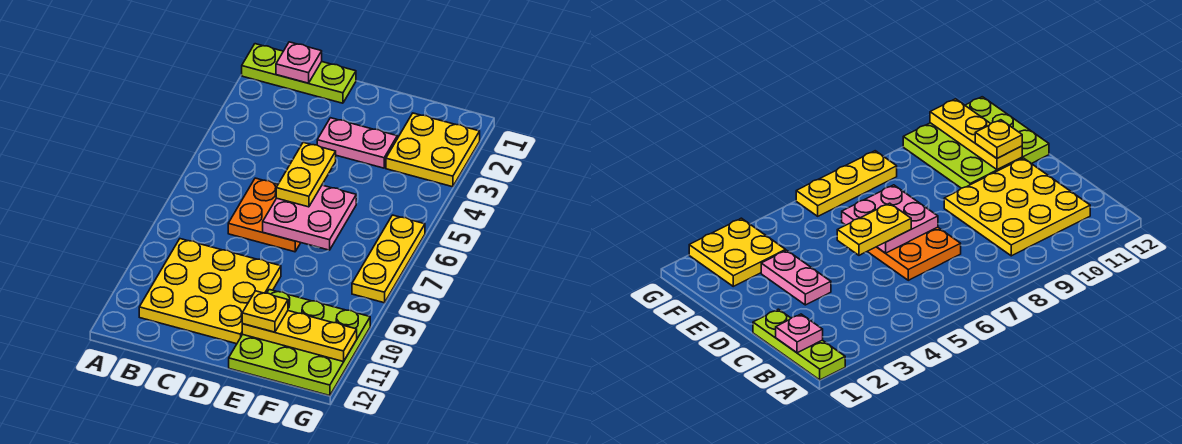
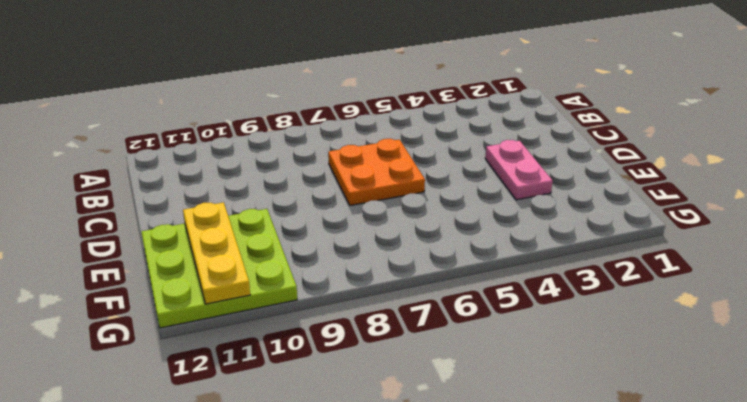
none -> lime plate A1:C1 level 1
none -> yellow plate B9:D11 level 1
none -> yellow plate F2:G3 level 1

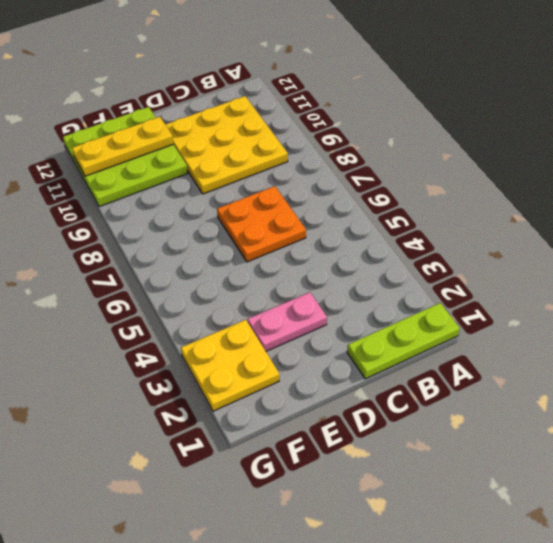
none -> yellow plate G6:G8 level 1
none -> pink plate B1 level 2
none -> pink plate D6:E7 level 2

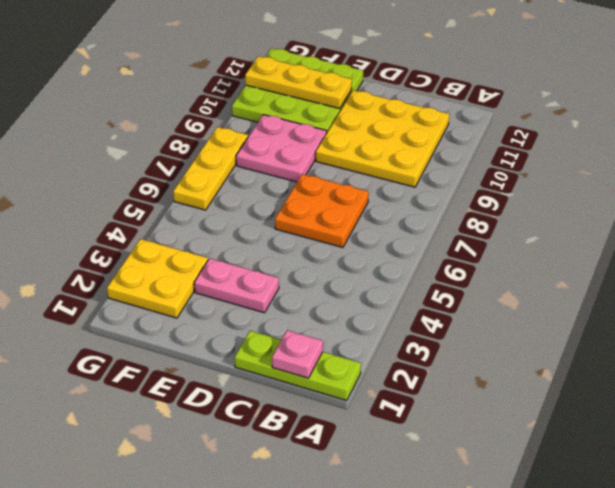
pink plate E8:F9 level 1 -> pink plate D6:E7 level 2
none -> yellow plate D5:D6 level 3
none -> yellow plate E11 level 3

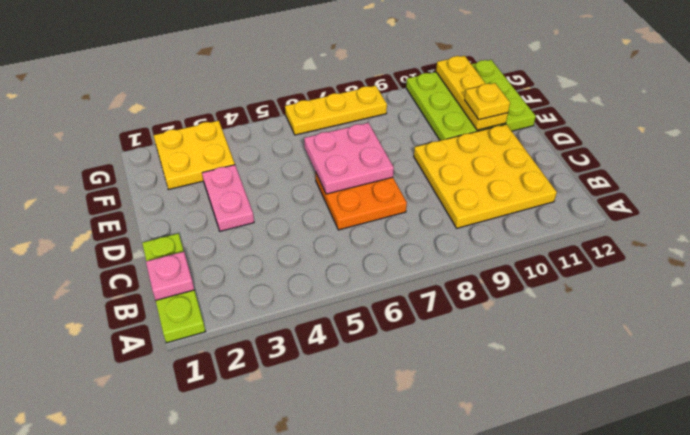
none -> yellow plate D5:D6 level 3

